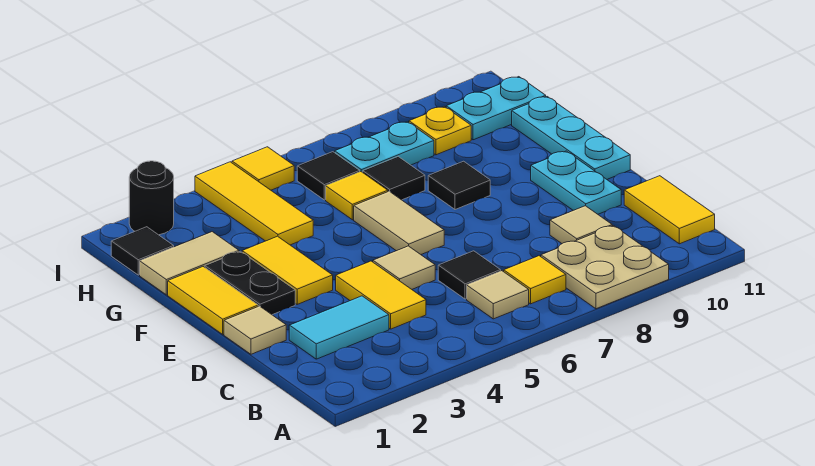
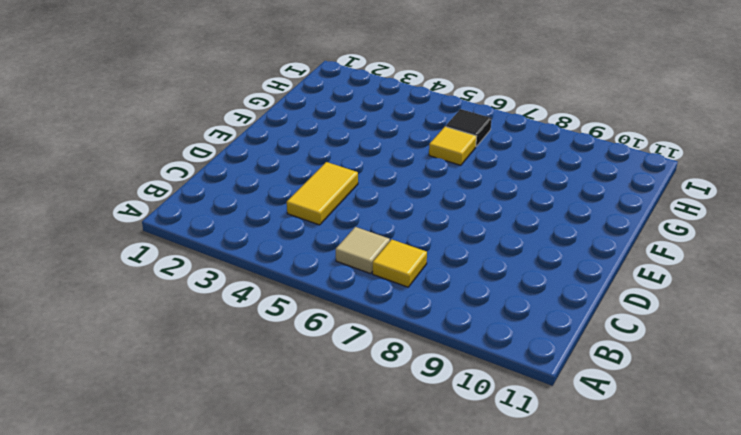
none -> tan plate A8:B9 level 1
none -> yellow tile B11:C11 level 1
none -> cyan tile C2:C3 level 1

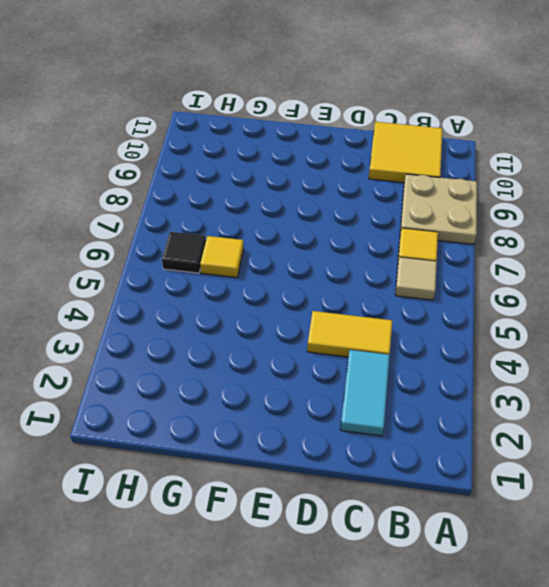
yellow tile B10:C11 level 1 -> yellow tile B11:C11 level 1
none -> black tile C6 level 1
none -> tan tile C9 level 1
none -> tan tile D1 level 1

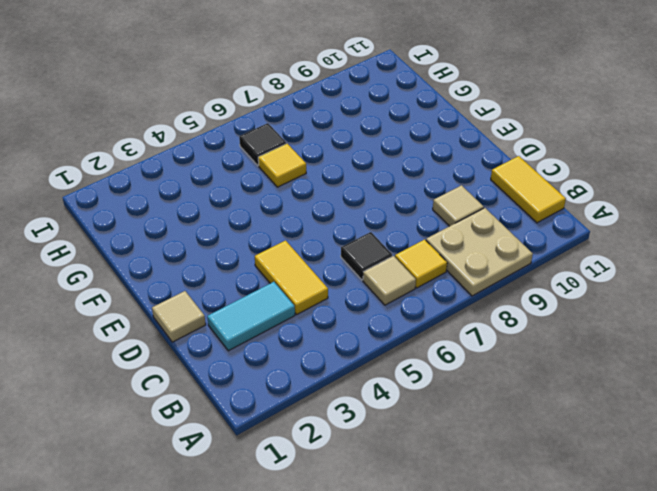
none -> tan tile D5 level 1
none -> cyan plate D10:E10 level 1
none -> yellow tile E1:F1 level 1

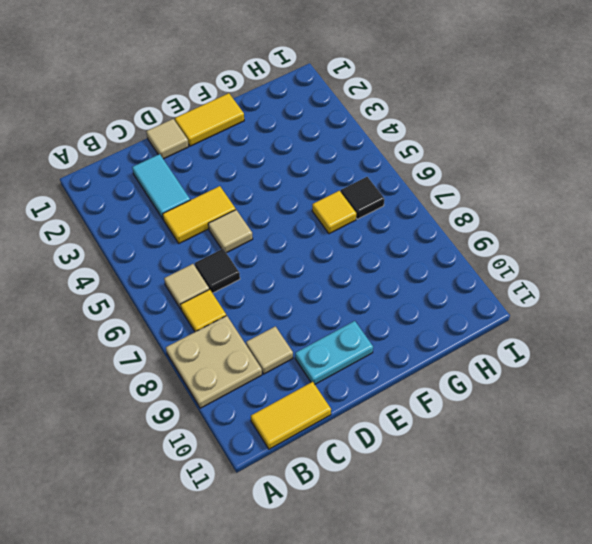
none -> black plate E2:F2 level 1
none -> yellow tile E3:F3 level 1
none -> tan tile E6:F6 level 1

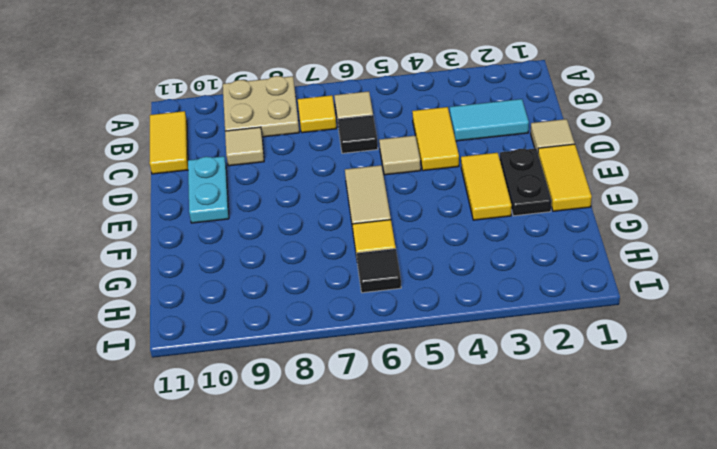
none -> cyan plate E11:G11 level 1
none -> black tile F8 level 1
none -> tan tile G1:G2 level 1

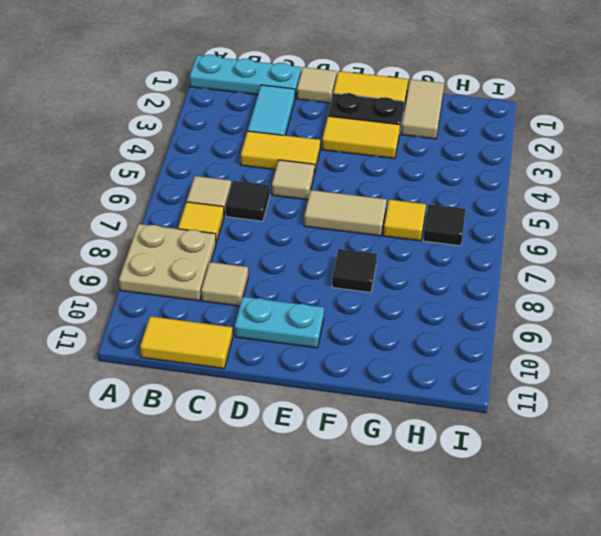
cyan plate A1:C1 level 1 -> cyan plate E11:G11 level 1
none -> yellow tile G4:I4 level 1
none -> black tile G7 level 1
none -> black tile H1 level 1

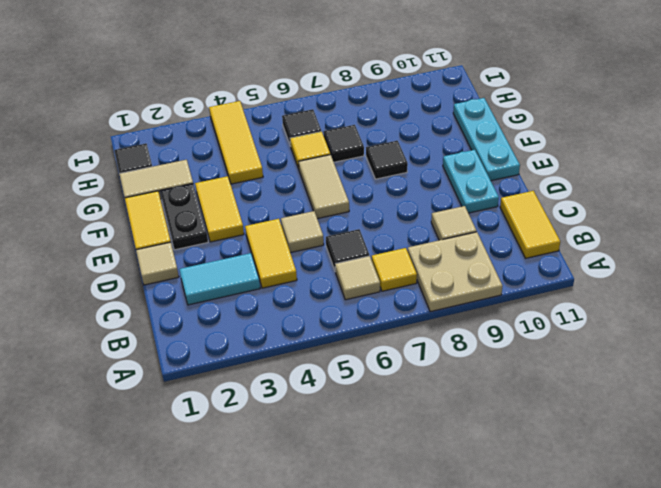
none -> cyan plate H7:H8 level 1
none -> yellow plate H9 level 1
none -> cyan plate H10:H11 level 1

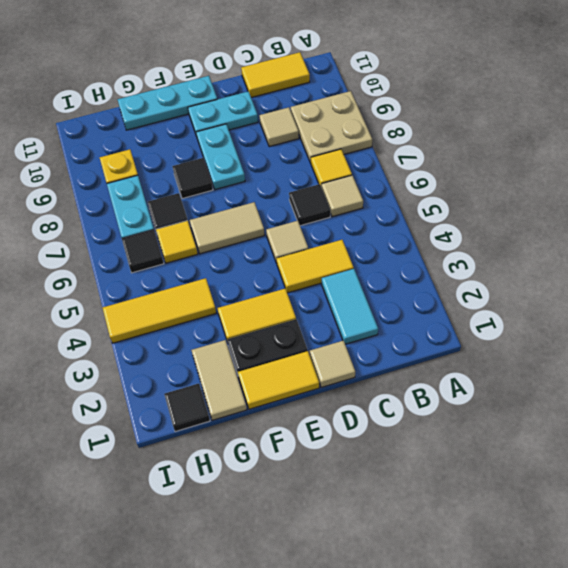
cyan plate E8:E9 level 1 -> cyan plate H10:H11 level 1
none -> black round brick I2 level 1
none -> yellow tile I5 level 1

